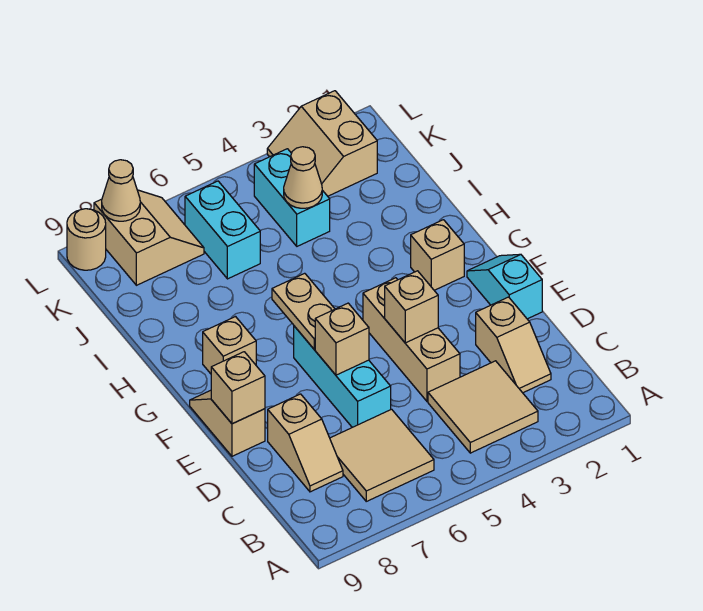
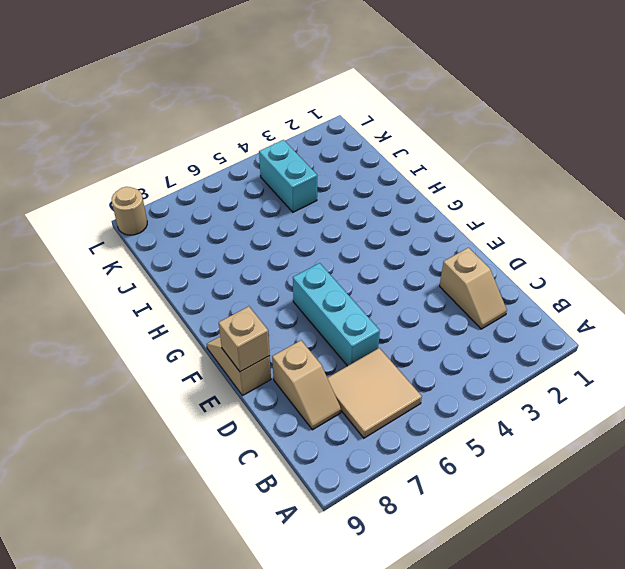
none -> tan tile B3:C4 level 1
none -> tan brick D4:F4 level 1
none -> cyan slope E1:F1 level 1 top E

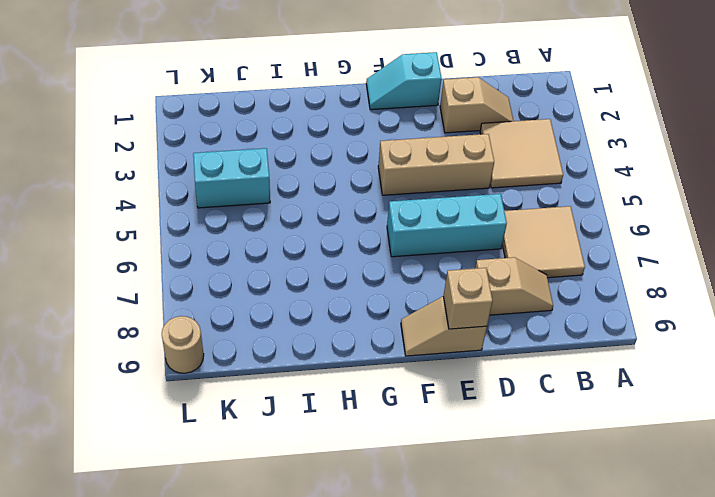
none -> tan brick G2 level 1
none -> tan brick G8 level 1
none -> cyan brick J6:K6 level 1

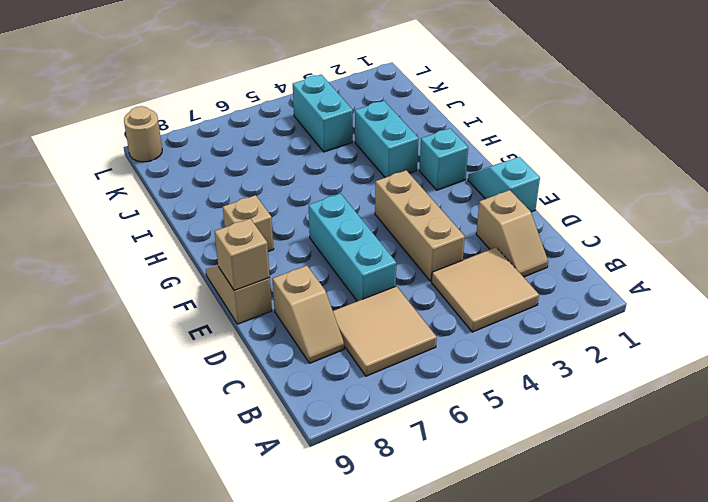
cyan brick G2 level 1 -> tan brick G2 level 1
cyan brick H3:I3 level 1 -> cyan brick J6:K6 level 1
none -> tan slope K2:L3 level 1 top 2
none -> tan slope K7:L8 level 1 top 8
none -> tan brick E4 level 2

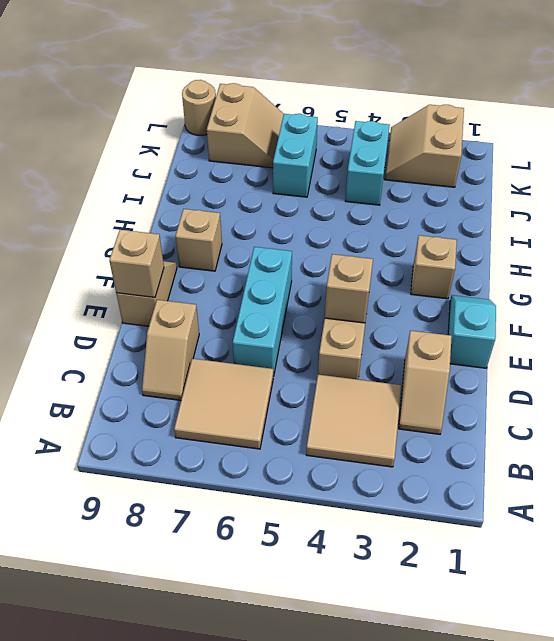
none -> tan brick E6 level 2
none -> tan plate F6:G6 level 2
none -> tan cone J4 level 2

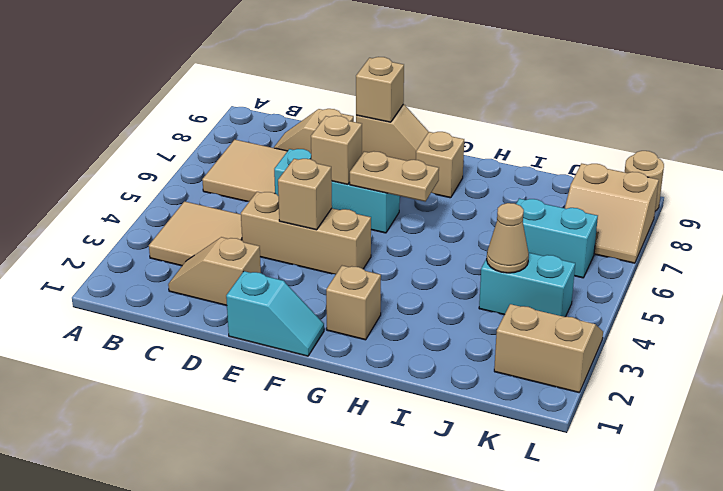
none -> tan cone L8 level 2

